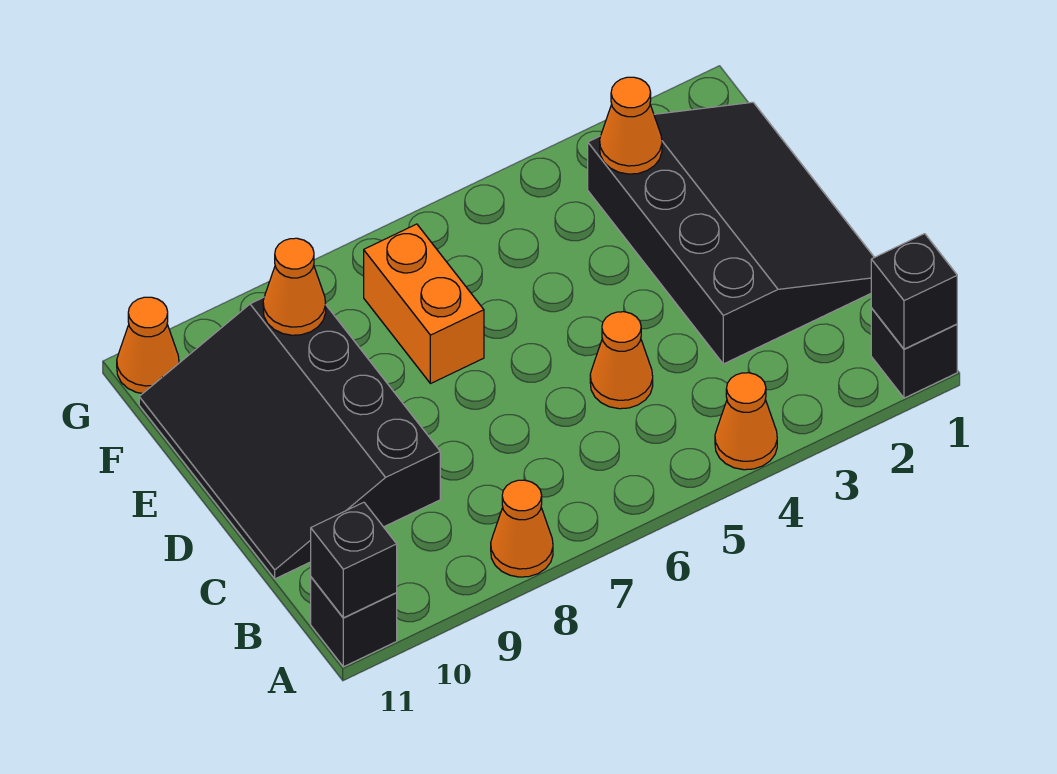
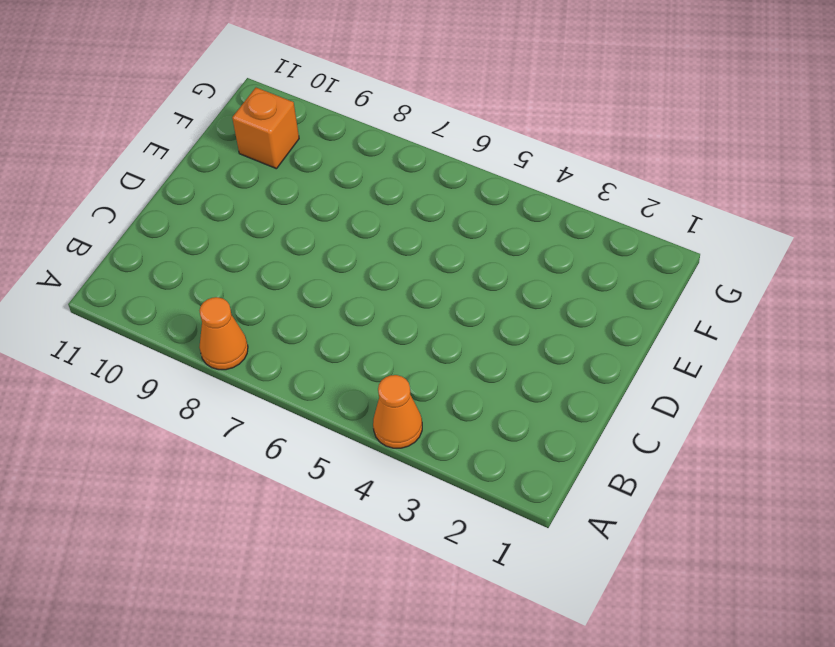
orange brick F10 level 1 -> black slope C9:F11 level 1 top 9
none -> black brick A1 level 1
none -> black brick A11 level 1
none -> black slope C1:F3 level 1 top 3

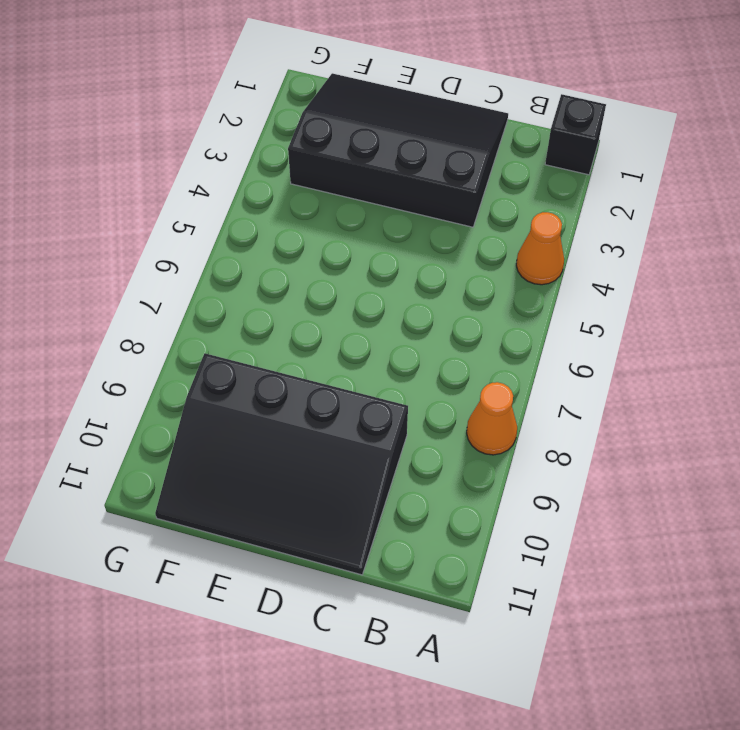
none -> black brick A11 level 1
none -> orange cone C5 level 1
none -> orange brick E7:F7 level 1

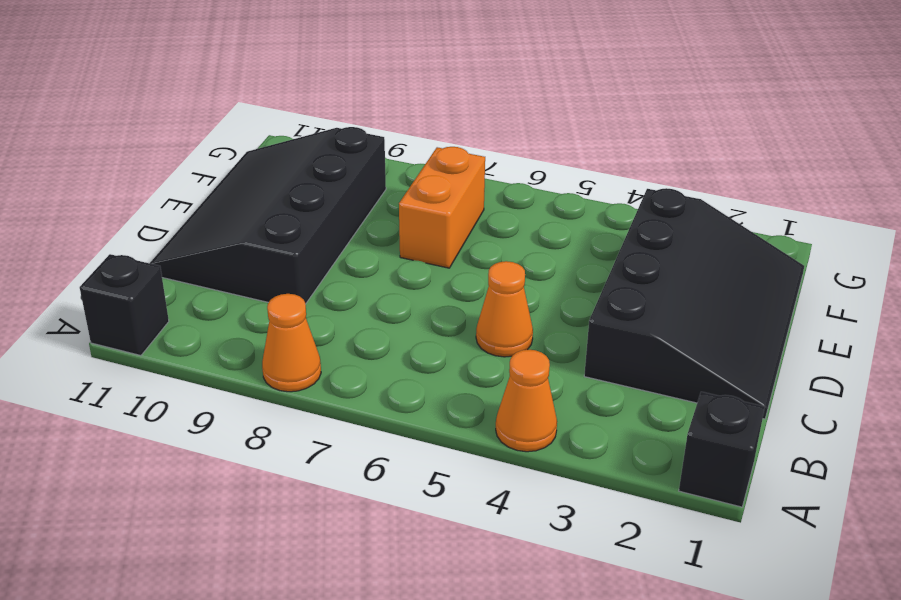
none -> orange cone G11 level 1
none -> black brick A1 level 2
none -> black brick A11 level 2

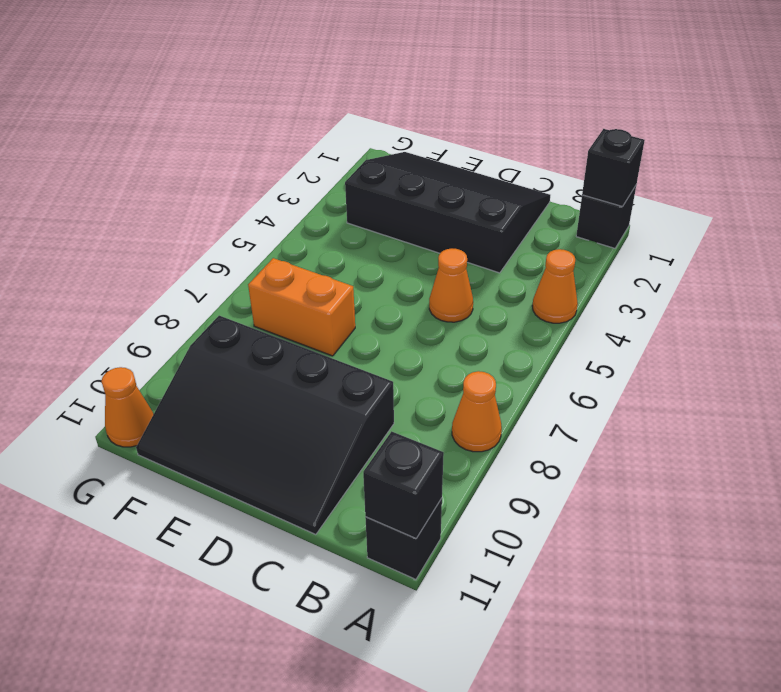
none -> orange cone F3 level 2
none -> orange cone F9 level 2

